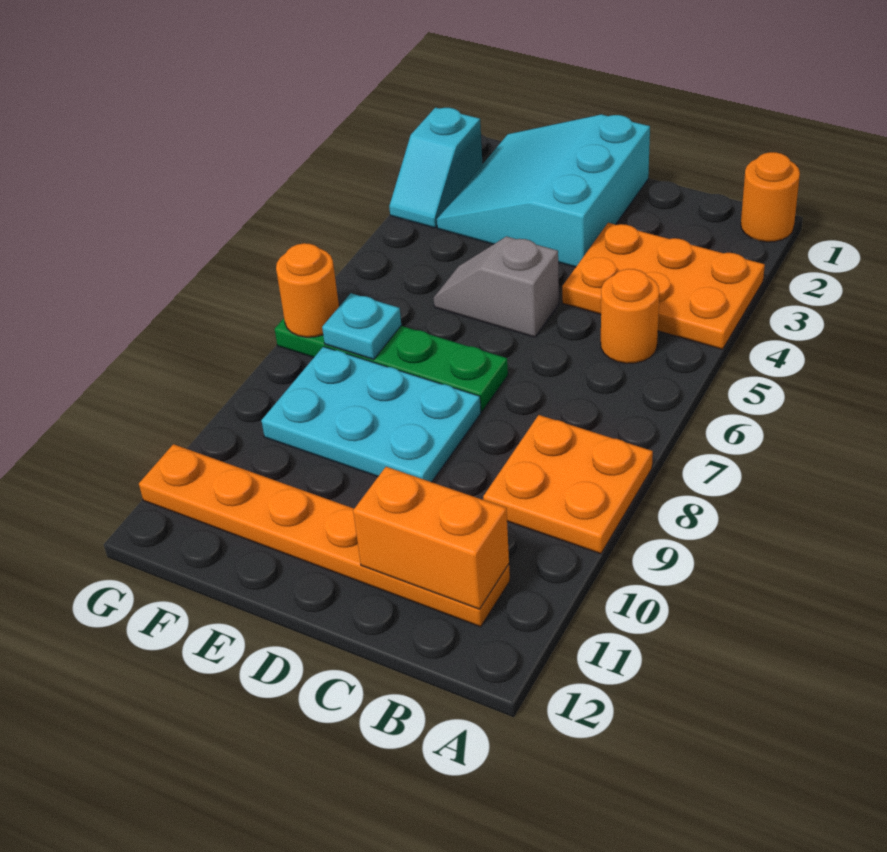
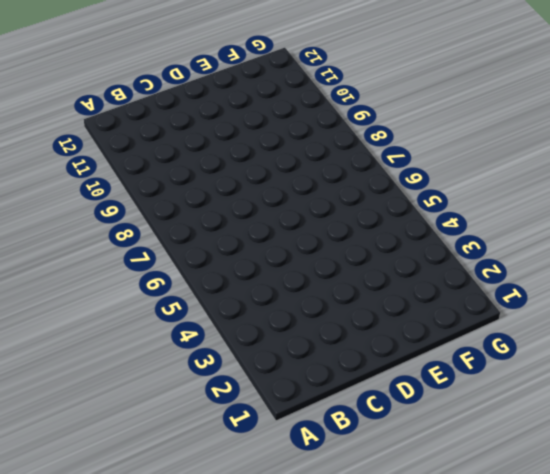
none -> orange round brick A1 level 1
none -> orange plate A3:C4 level 1
none -> orange plate A8:B9 level 1

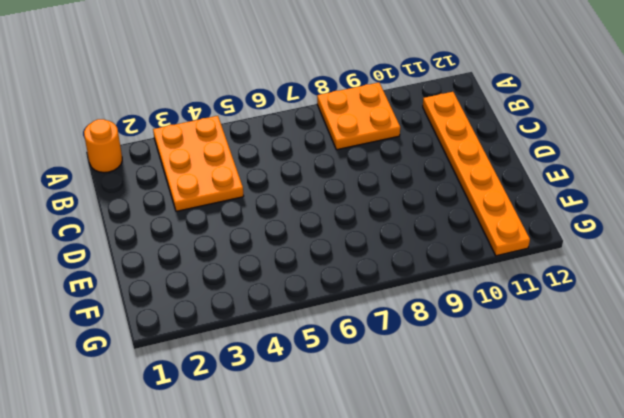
none -> orange round brick B5 level 1
none -> cyan slope D1:F3 level 1 top D
none -> grey slope D5:E5 level 1 top D

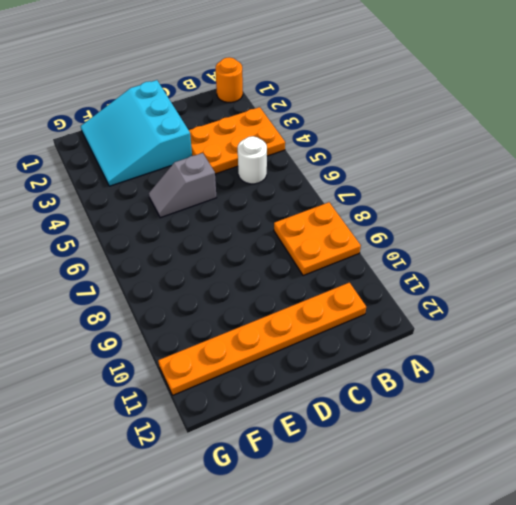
white round brick B5 level 1 -> orange round brick B5 level 1
none -> green plate D7:G7 level 1
none -> cyan plate D8:F9 level 1
none -> cyan slope G2:G3 level 1 top 2

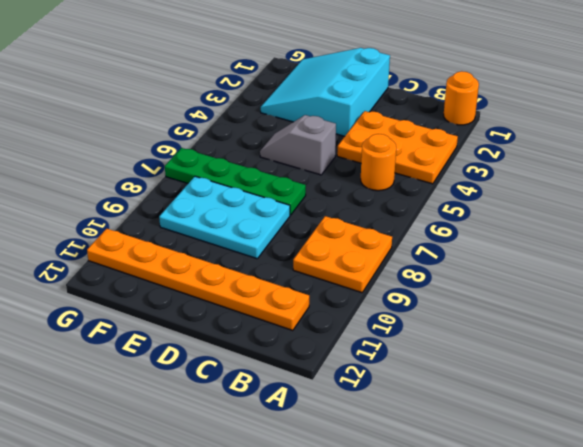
none -> cyan slope G2:G3 level 1 top 2
none -> orange brick B11:C11 level 2
none -> cyan plate F7 level 2

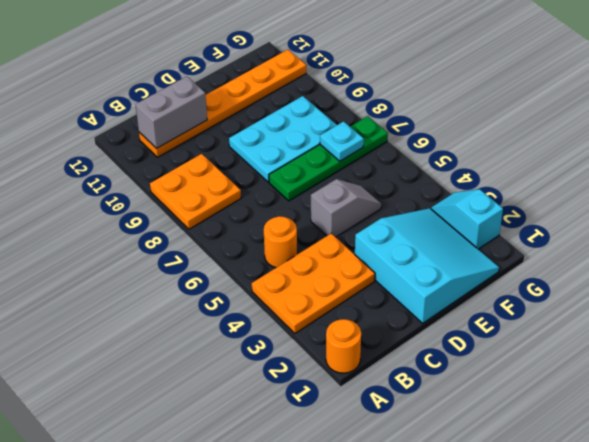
grey brick B11:C11 level 2 -> orange brick B11:C11 level 2
none -> orange round brick G7 level 2

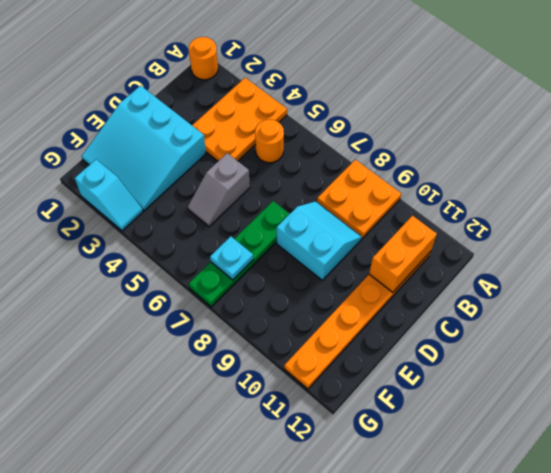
cyan slope C8:D9 level 1 top D -> cyan plate D8:F9 level 1
none -> orange round brick G7 level 2

